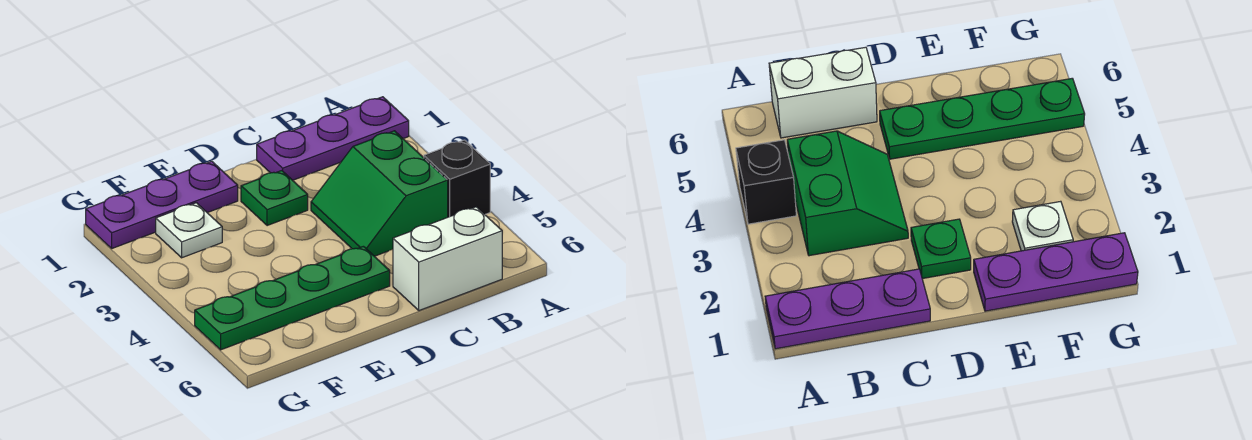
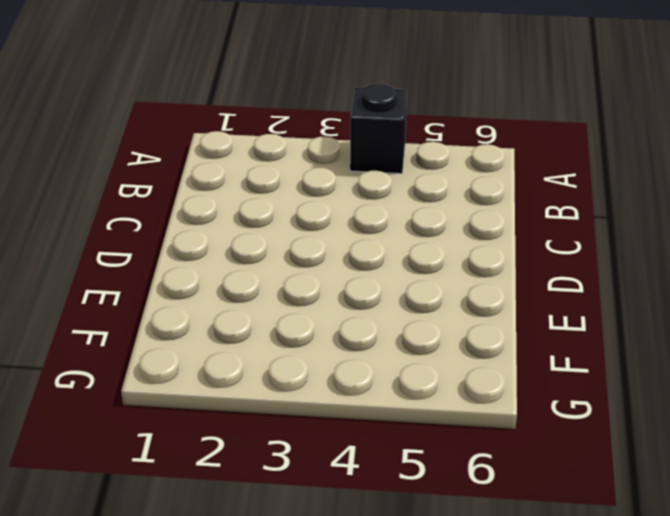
none -> purple plate A1:C1 level 1
none -> green slope B3:C4 level 1 top B

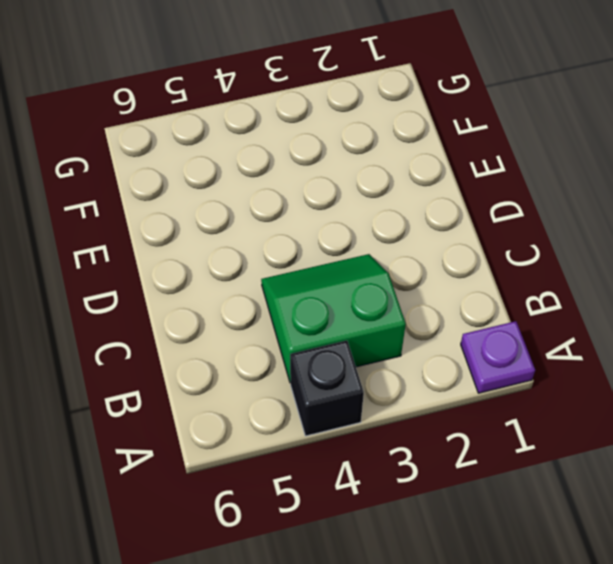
purple plate A1 level 1 -> purple plate A1:C1 level 1
none -> white brick B6:C6 level 1
none -> green plate D2 level 1

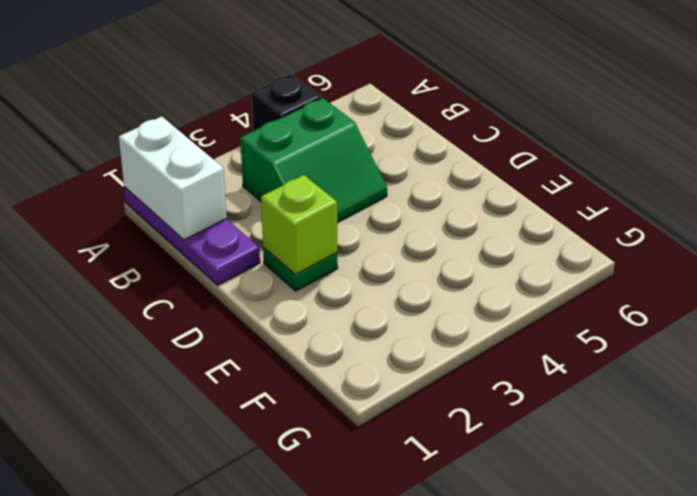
white brick A1:B1 level 2 -> white brick B6:C6 level 1
lime brick D2 level 2 -> none
none -> green plate D5:G5 level 1
none -> purple plate E1:G1 level 1

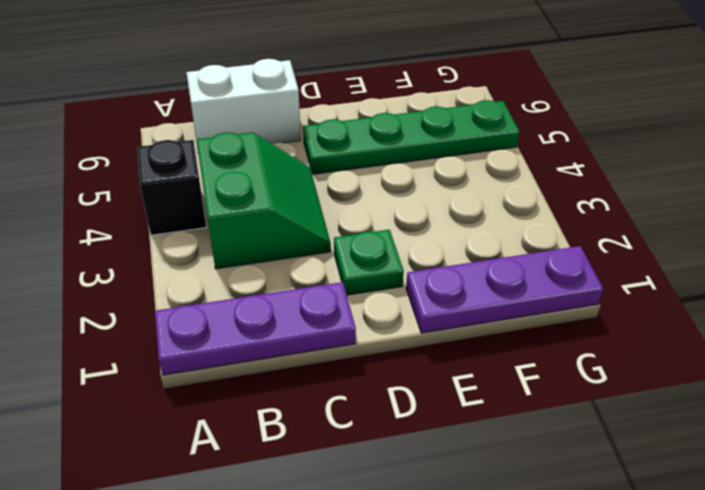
none -> white plate F2 level 1

